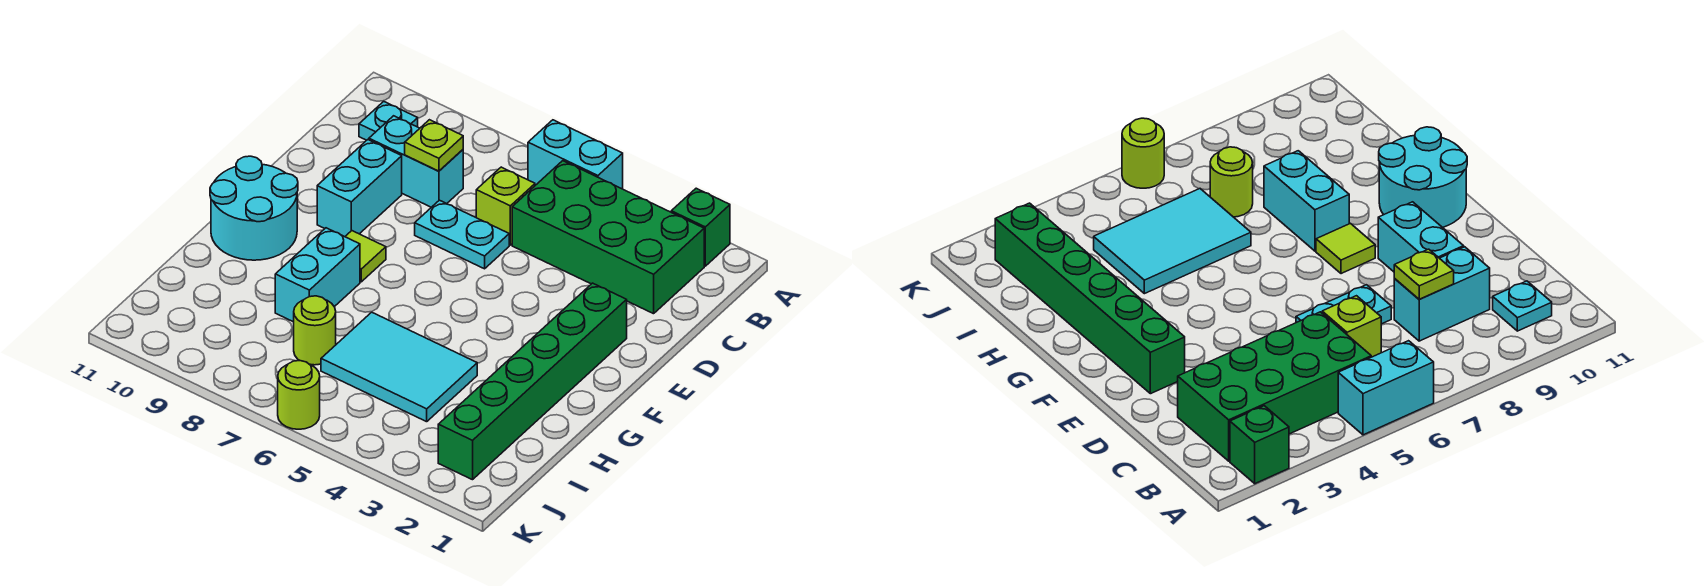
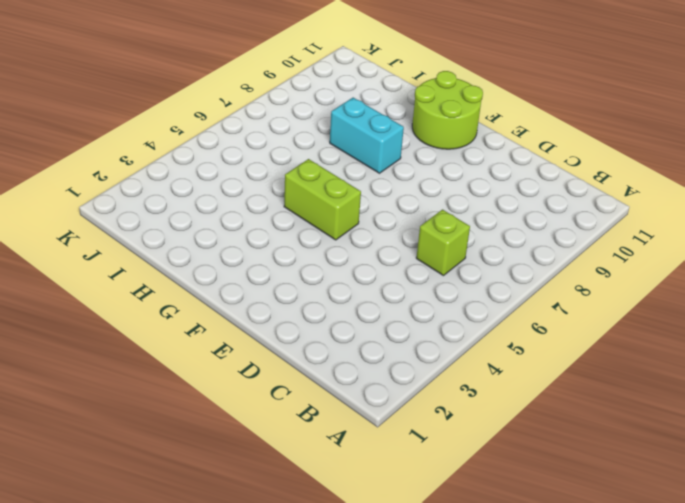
lime brick F5:G5 level 1 -> none
lime round brick F10:G11 level 1 -> cyan round brick F10:G11 level 1
none -> green brick A2 level 1
none -> cyan brick A5:A6 level 1
none -> green brick B2:C5 level 1

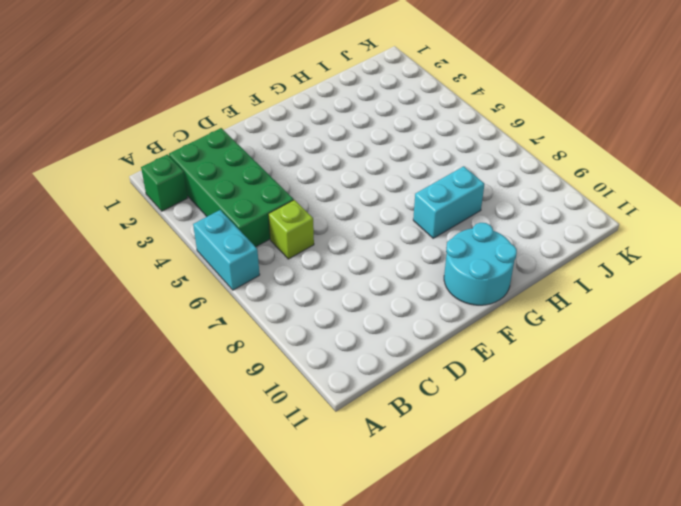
none -> cyan plate B10 level 1
none -> cyan brick C8:C9 level 1
none -> cyan plate D6:D7 level 1

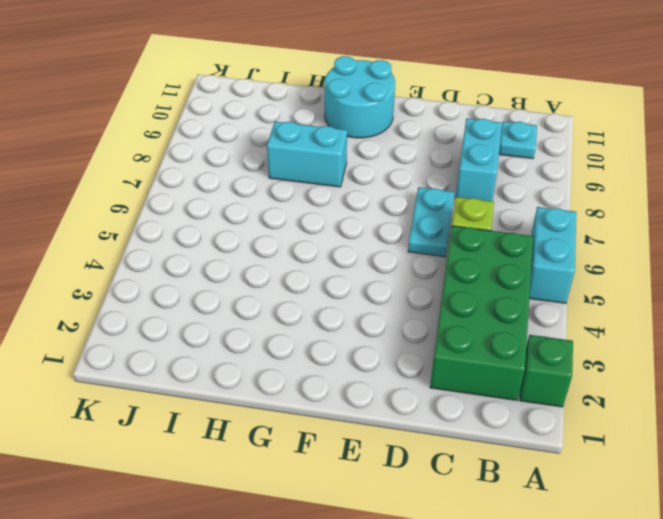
none -> cyan brick D9:E9 level 1
none -> green brick E2:J2 level 1
none -> lime tile F8 level 1

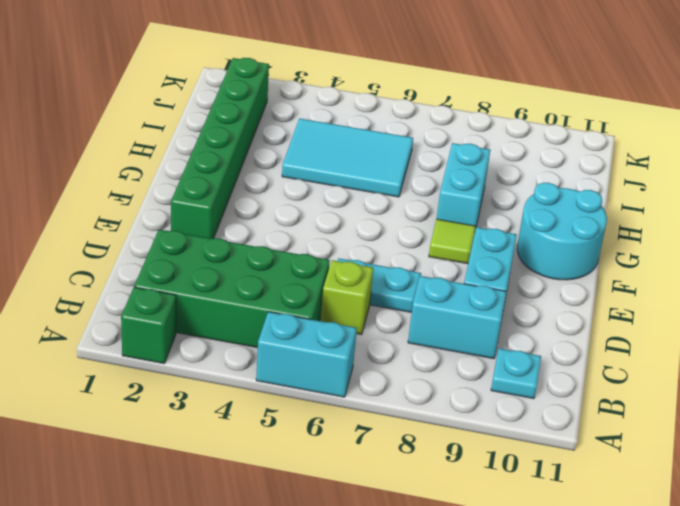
none -> lime round brick I7 level 1
none -> lime round brick K6 level 1
none -> lime plate C8 level 2

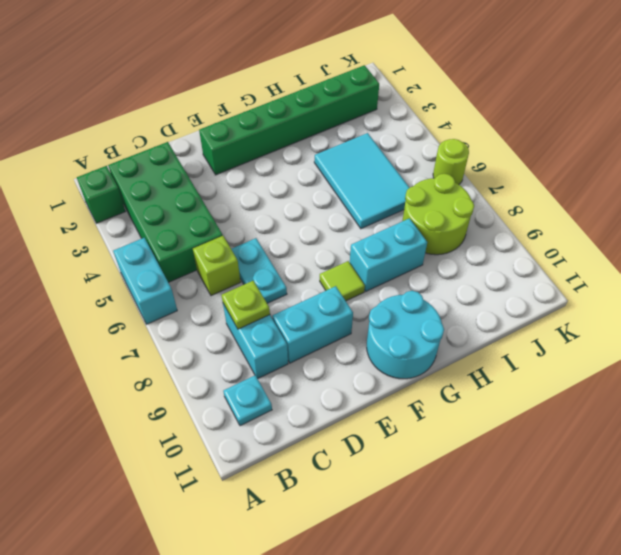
lime round brick I7:J8 level 1 -> lime round brick I7 level 1

